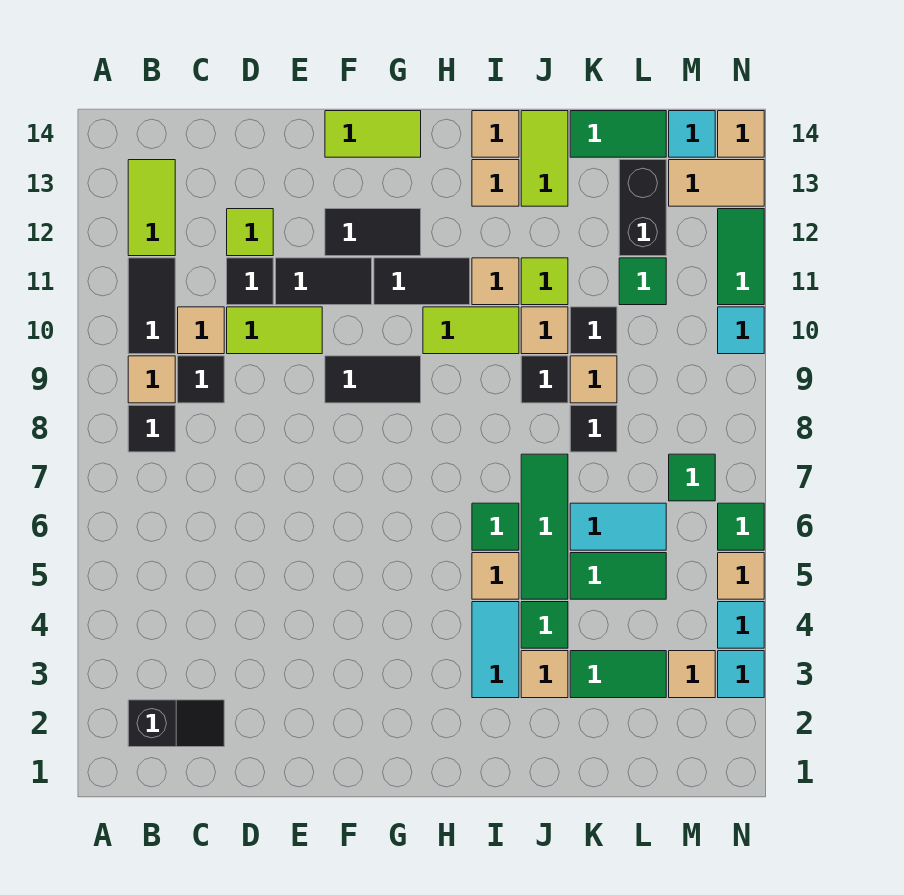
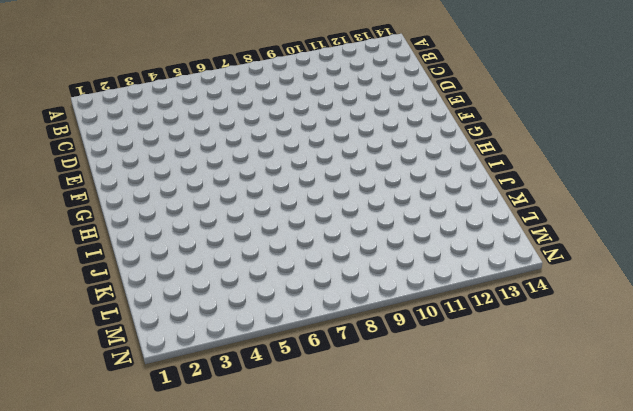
none -> black slope B2:C2 level 1 top B
none -> black tile B8 level 1
none -> tan tile B9 level 1
none -> black tile B10:B11 level 1

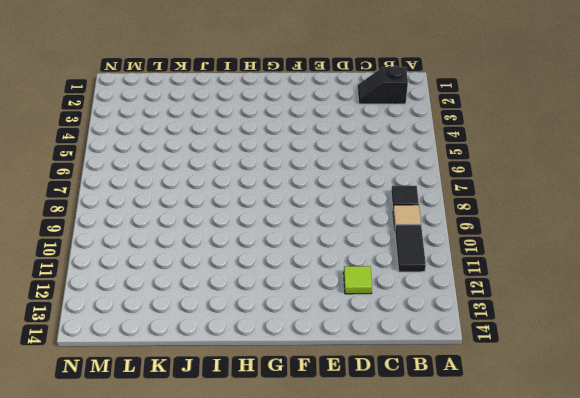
none -> lime tile B12:B13 level 1
none -> black tile C9 level 1
none -> tan tile C10 level 1
none -> lime tile D10:E10 level 1

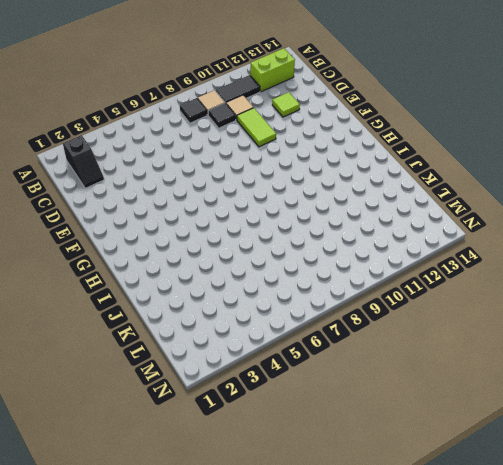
lime brick B12:B13 level 1 -> lime tile B12:B13 level 1
none -> black tile D11 level 1
none -> black tile E11:F11 level 1
none -> black tile F9:G9 level 1
none -> black tile F12:G12 level 1

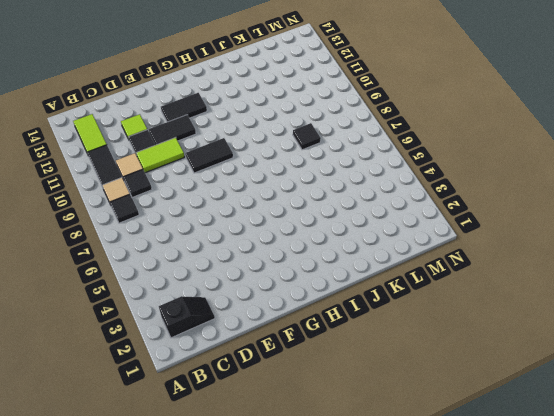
none -> lime tile F14:G14 level 1
none -> black tile G11:H11 level 1
none -> lime tile H10:I10 level 1
none -> cyan tile I3:I4 level 1

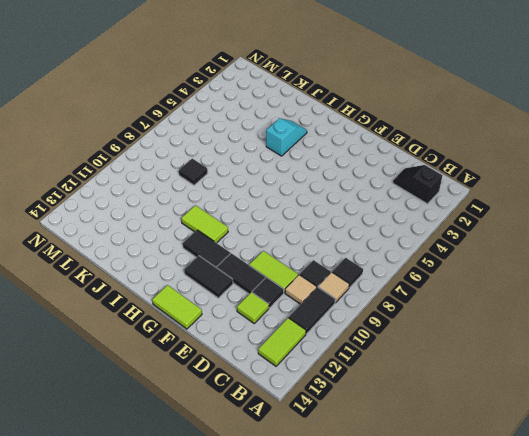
cyan slope I3:I4 level 1 top 4 -> cyan tile I3:I4 level 1
none -> black tile F9:G9 level 1
none -> tan tile I5 level 1
none -> green tile I6 level 1
none -> tan tile I11 level 1

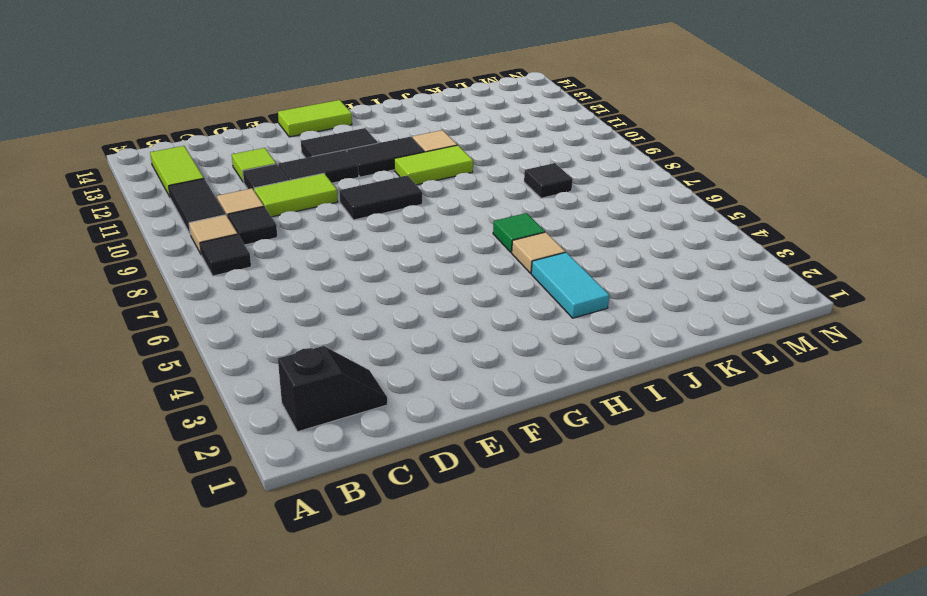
none -> tan tile I13 level 1
none -> tan tile I14 level 1
none -> tan tile J3 level 1
none -> green tile J4 level 1

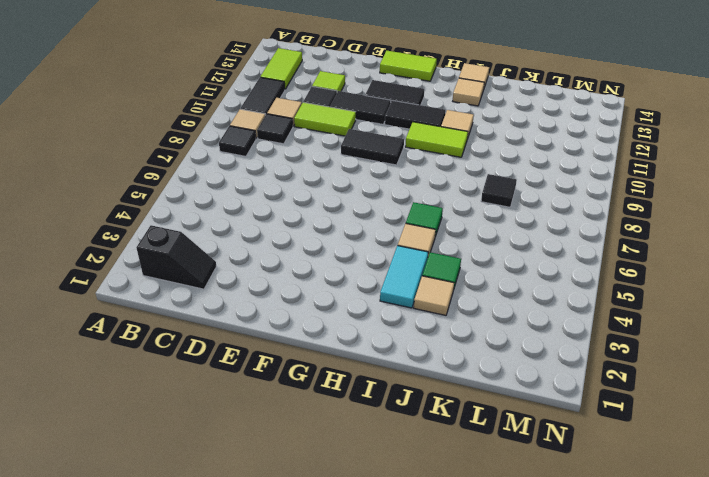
none -> green tile J5:J7 level 1
none -> black tile J9 level 1
none -> tan tile J10 level 1
none -> lime tile J11 level 1

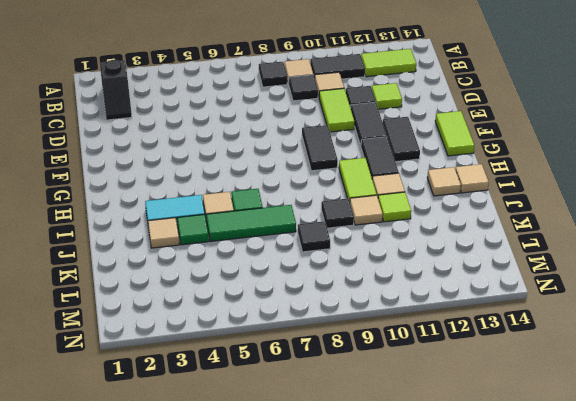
none -> lime tile J13:J14 level 1
none -> green tile K3:L3 level 1
none -> green tile K5:L5 level 1
none -> cyan tile K6:L6 level 1

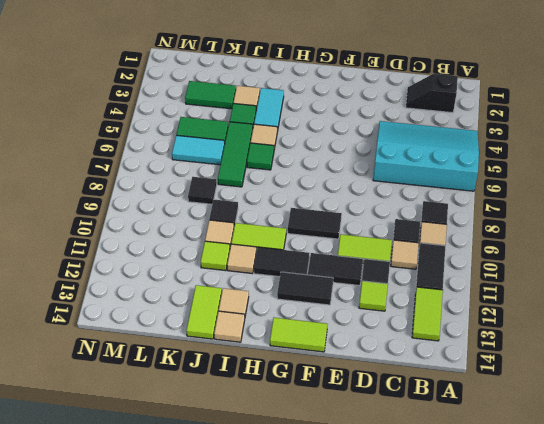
cyan slope A4:D6 level 1 top 6 -> none
none -> tan tile K9 level 1
none -> black tile K10 level 1
none -> green tile K14:L14 level 1
none -> green tile L11 level 1

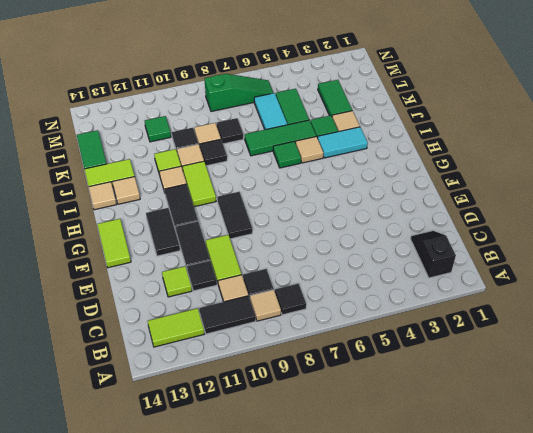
green slope M6:M8 level 1 top 8 -> green tile M7 level 1
none -> black brick L12:L13 level 1
none -> tan tile M3 level 1
none -> tan tile M13:N13 level 1
none -> cyan tile M14 level 1

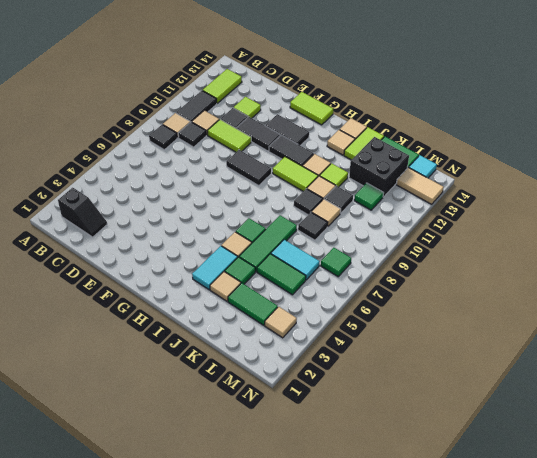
black brick K12:L13 level 1 -> black brick L12:L13 level 1
none -> cyan tile N3 level 1
none -> cyan tile N4 level 1
none -> tan tile N5 level 1
none -> green tile N6 level 1

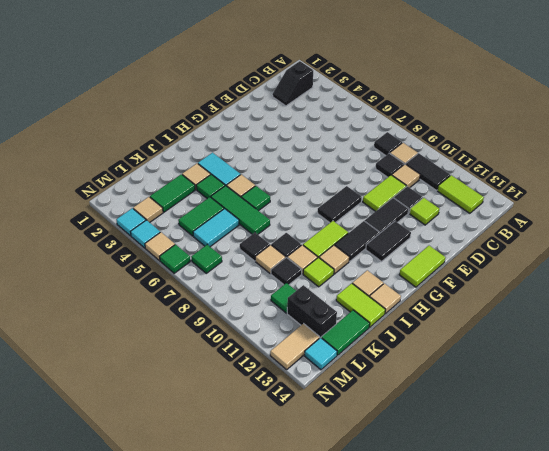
none -> cyan tile N10 level 1
none -> green tile N11:N12 level 1
none -> tan tile N14 level 1

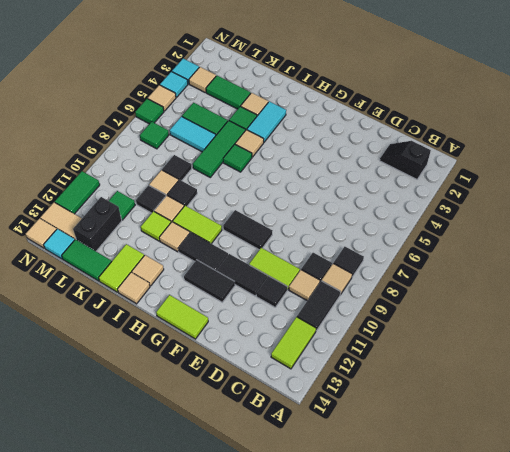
none -> lime tile D12 level 1
none -> cyan tile N10 level 1

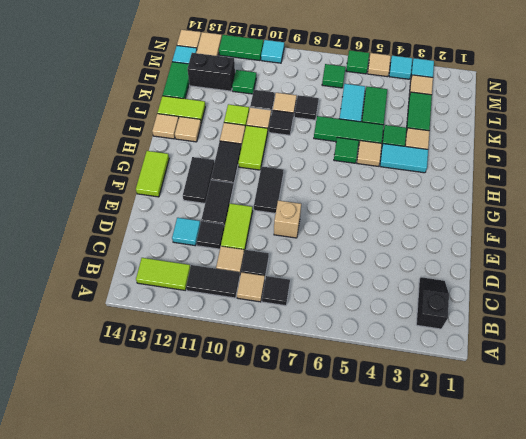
cyan tile D12 level 1 -> lime tile D12 level 1
tan brick E8 level 1 -> none

